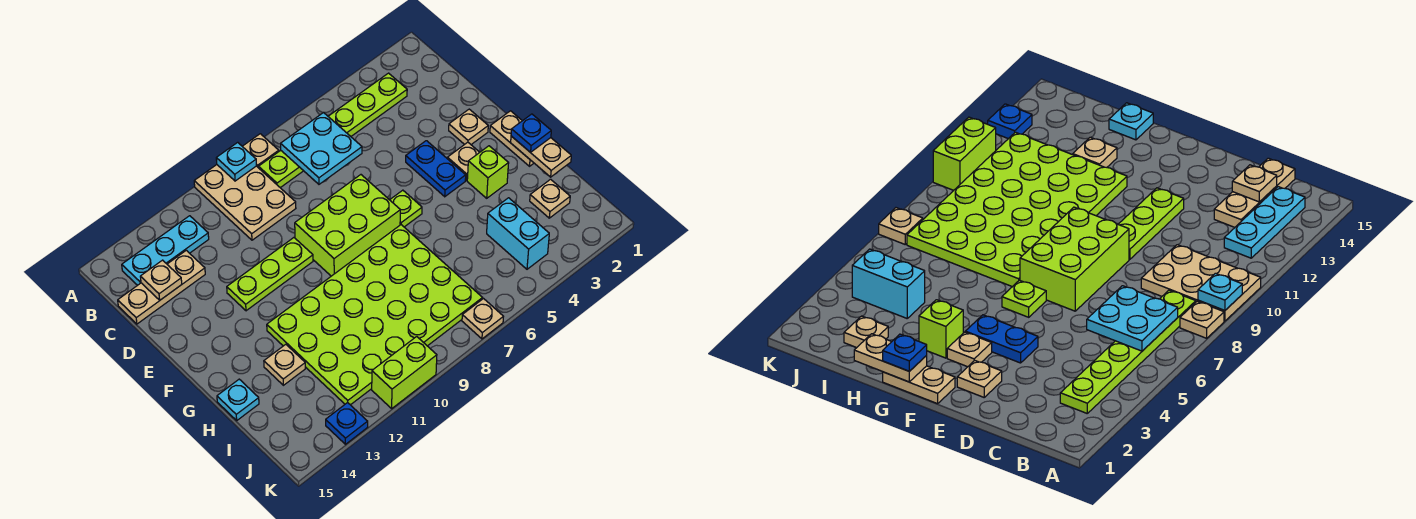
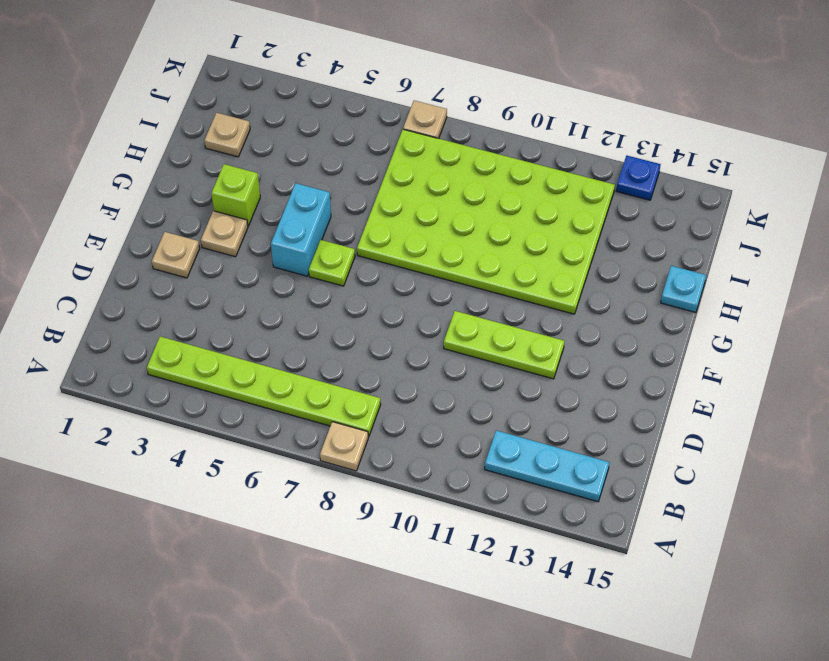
cyan brick F5:G5 level 1 -> cyan brick I4:J4 level 1
none -> tan plate A9:C10 level 1
none -> tan plate C13:C15 level 1
none -> blue plate E4:F4 level 1

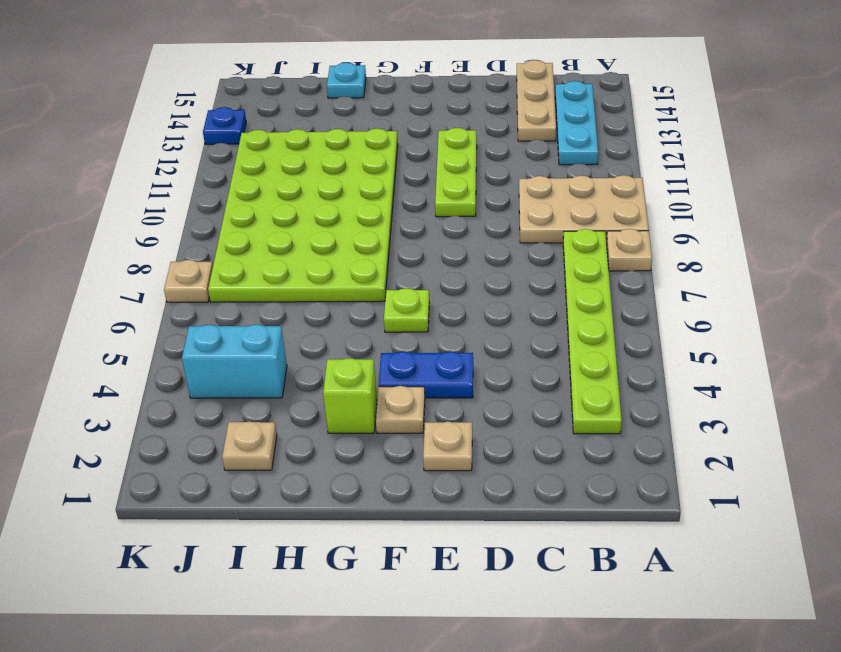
none -> lime brick E7:F9 level 1
none -> tan plate F1:G1 level 1
none -> tan plate H13 level 1

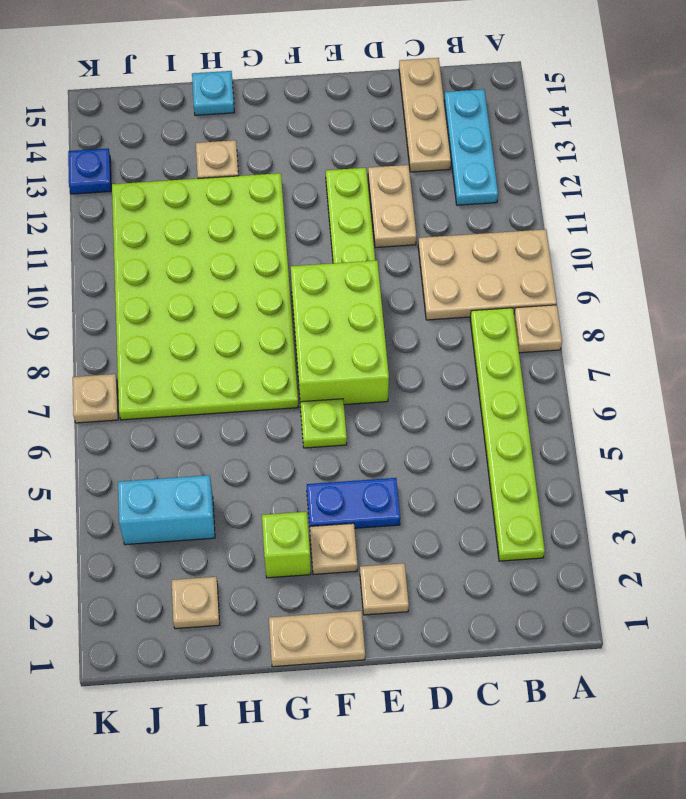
tan plate D11:D12 level 1 -> tan plate G1:H1 level 2
none -> lime brick K10:K11 level 1
none -> cyan plate A9 level 2
none -> cyan plate B6:C7 level 2

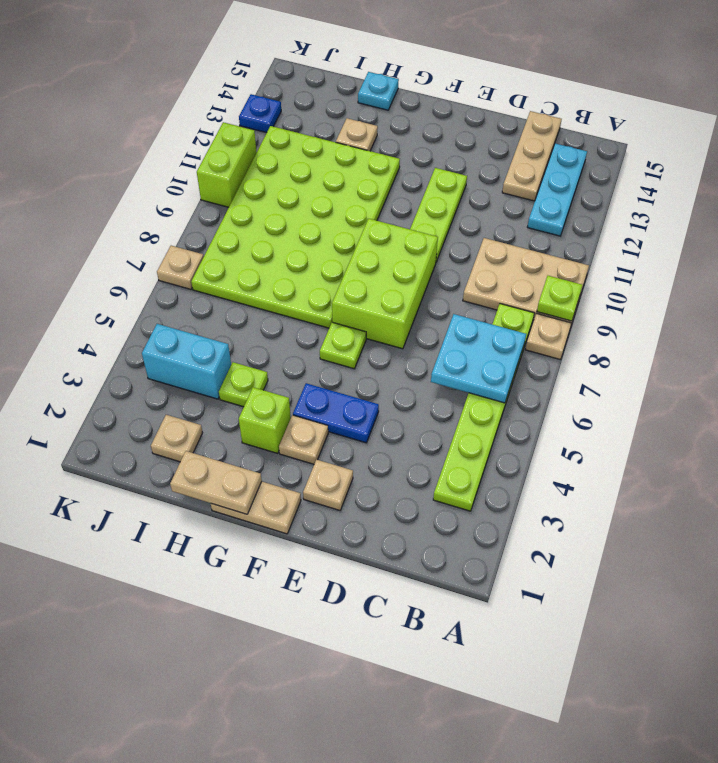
lime plate A9 level 2 -> cyan plate A9 level 2
lime plate H4 level 1 -> none
none -> tan plate C14 level 2
none -> blue plate G1 level 3

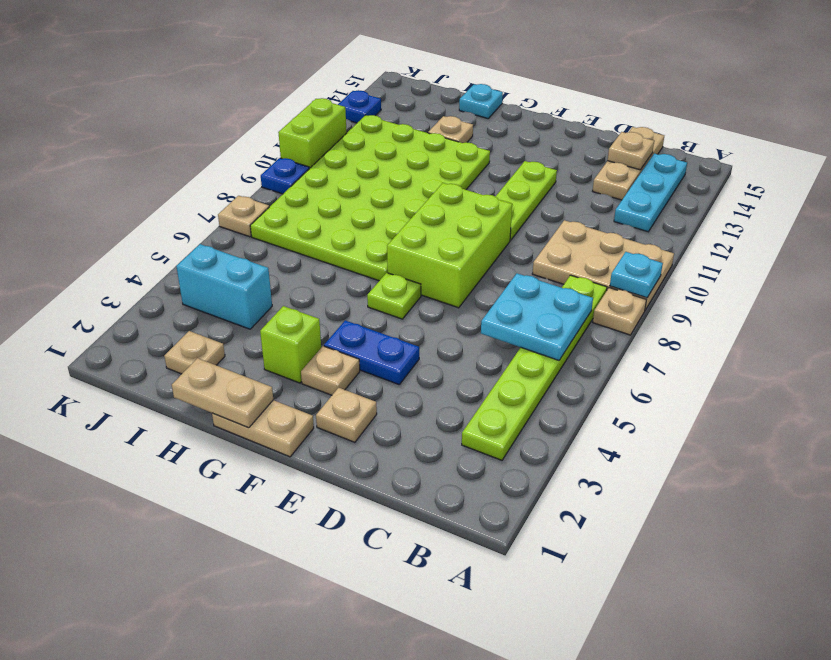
blue plate K9 level 1 -> blue plate G1 level 3

